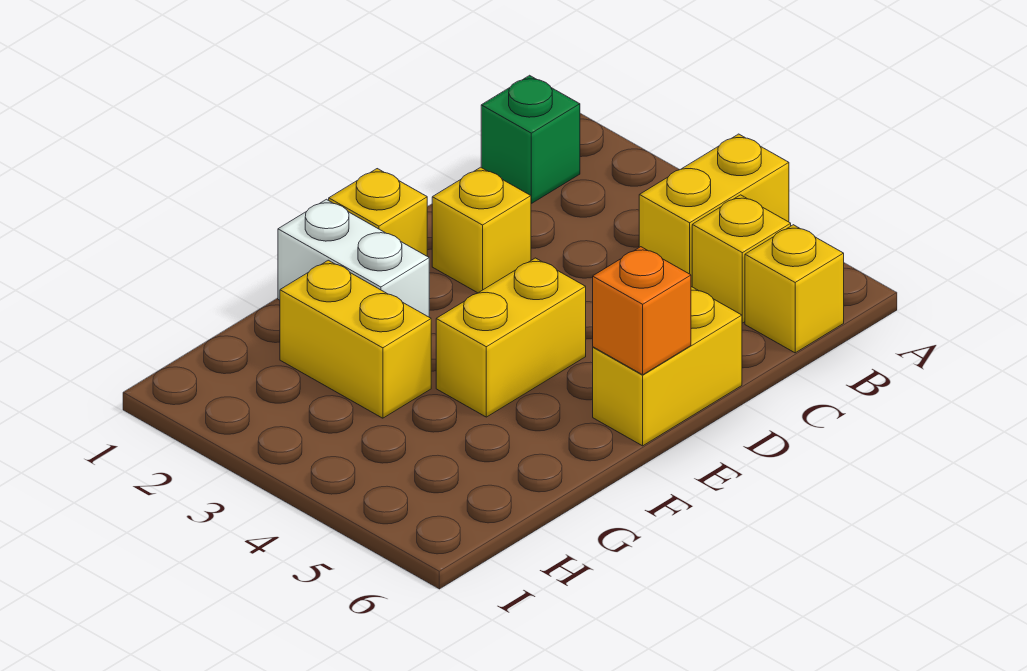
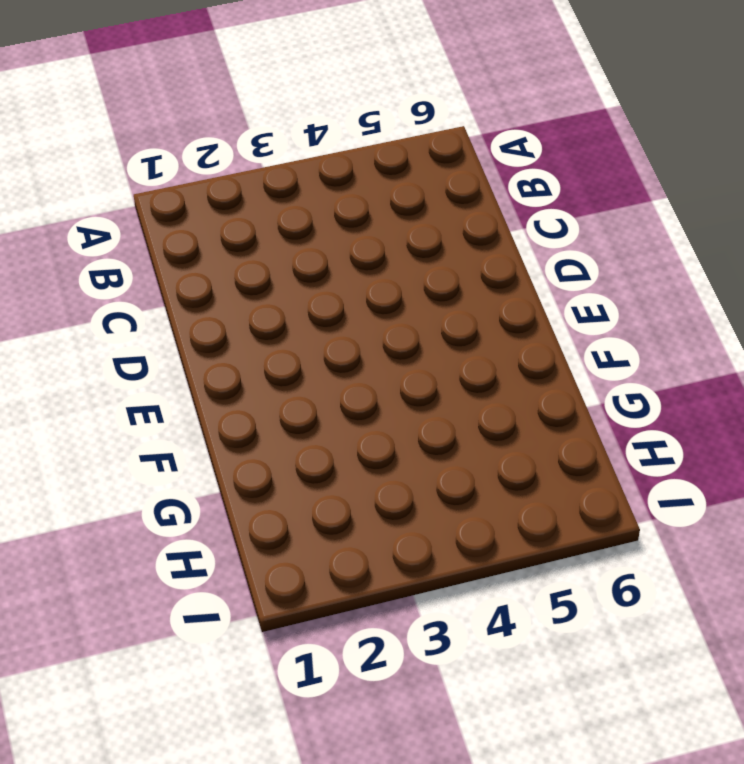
none -> yellow brick A4:B4 level 1
none -> green brick B1 level 1

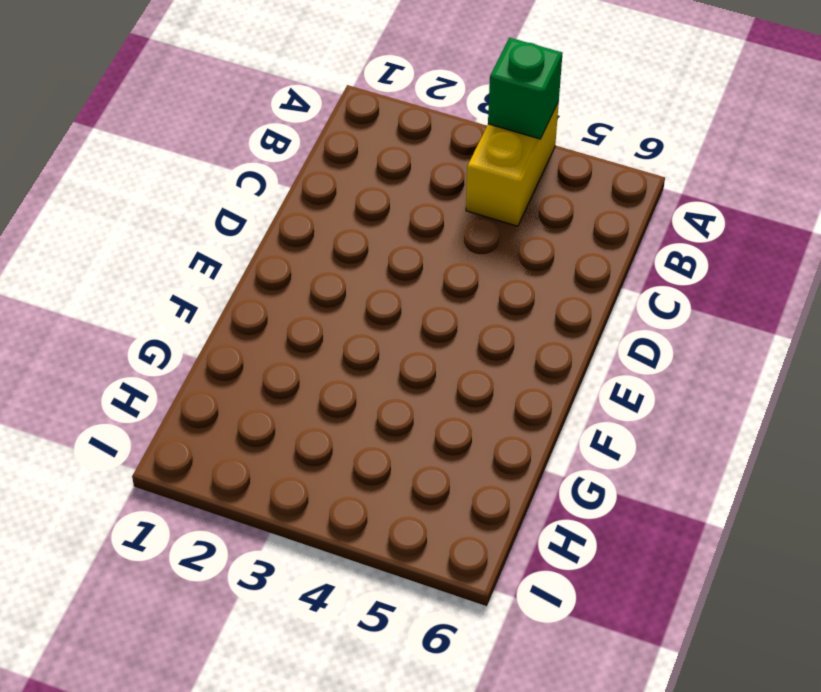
green brick A4 level 2 -> green brick B1 level 1
none -> yellow brick B5 level 1
none -> yellow brick B6 level 1

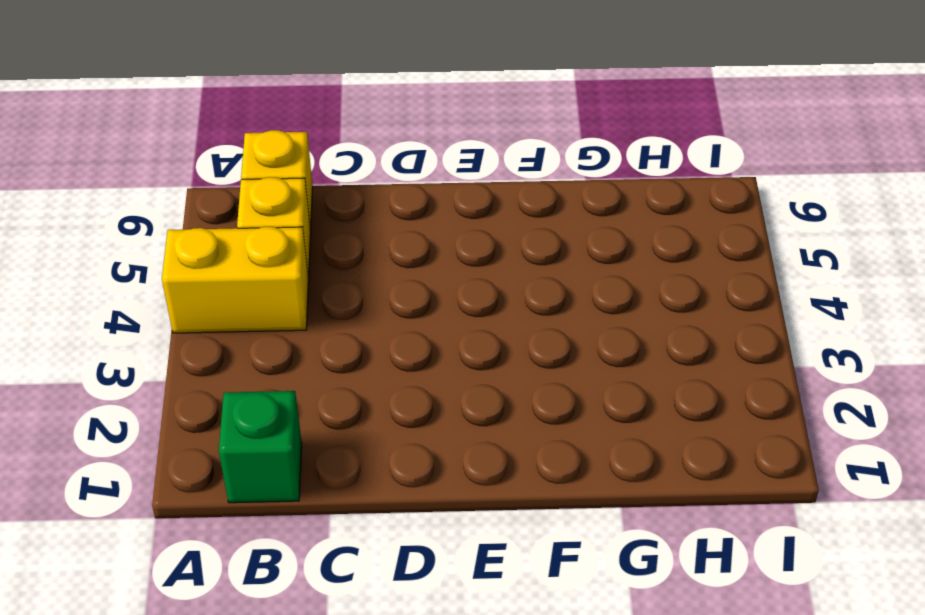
none -> yellow brick D2 level 1
none -> yellow brick D6:E6 level 1

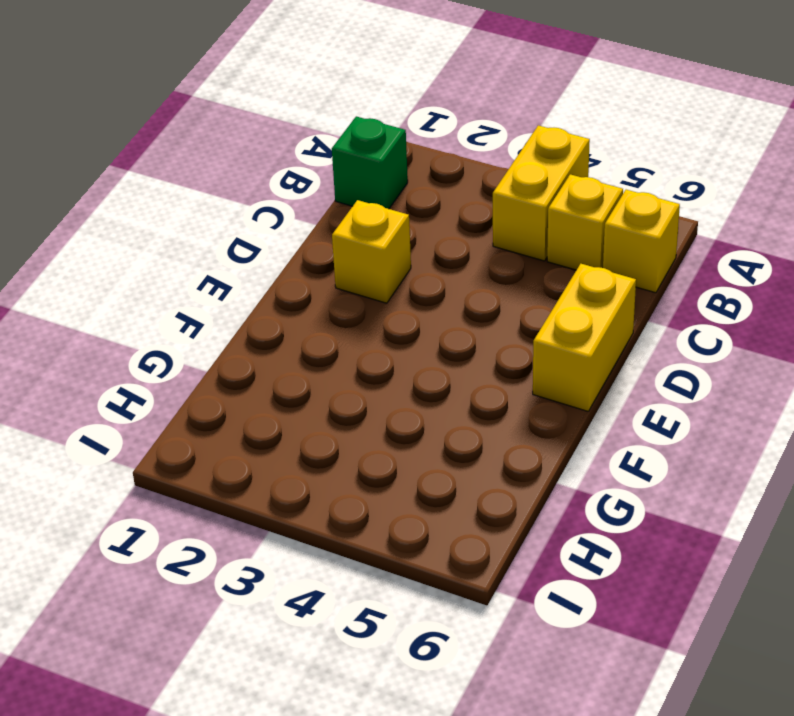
none -> yellow brick E1 level 1
none -> yellow brick E4:F4 level 1

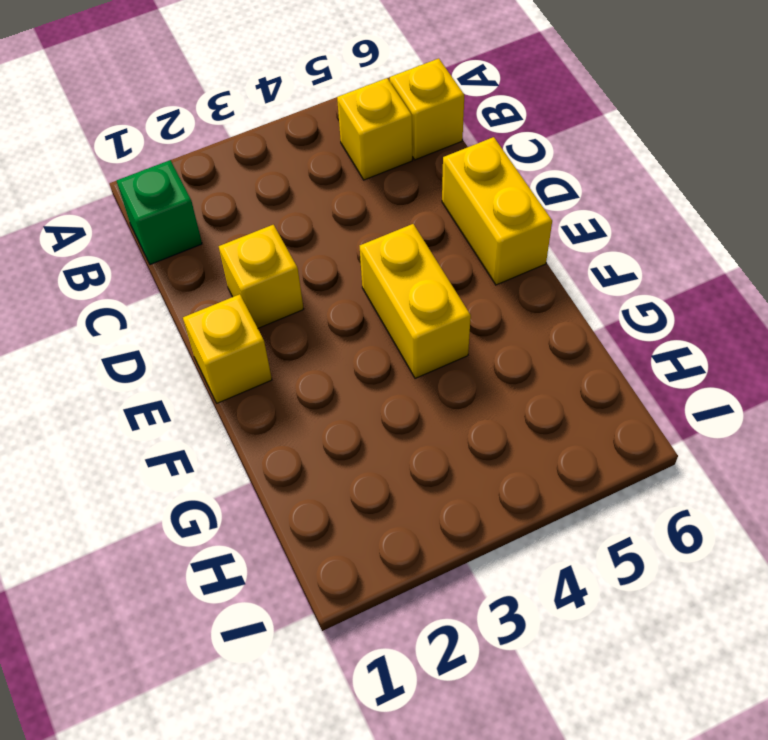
none -> yellow brick A4:B4 level 1
none -> white brick F1:F2 level 1

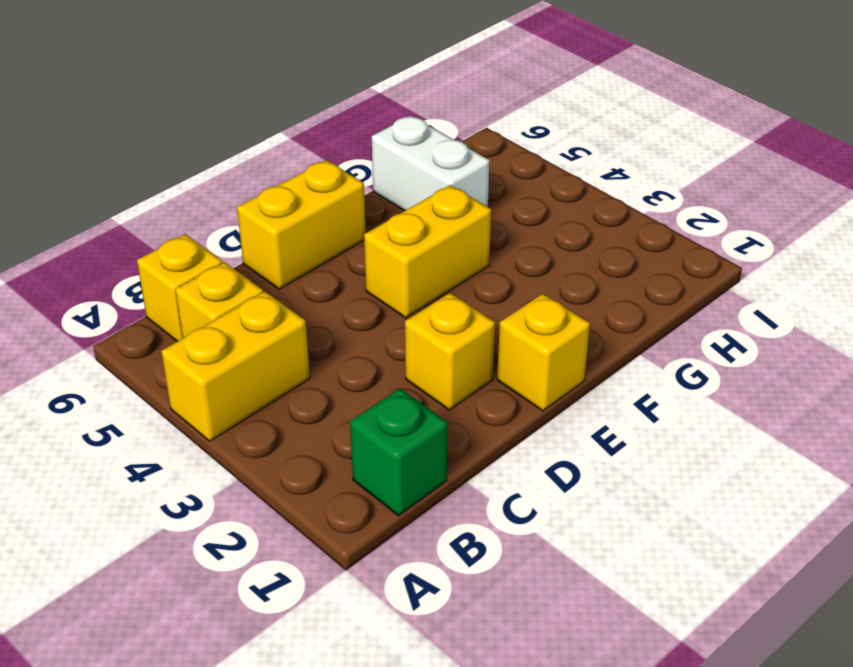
white brick G5:G6 level 1 -> white brick F1:F2 level 1
none -> yellow brick G2:G3 level 1
none -> orange brick E6 level 2

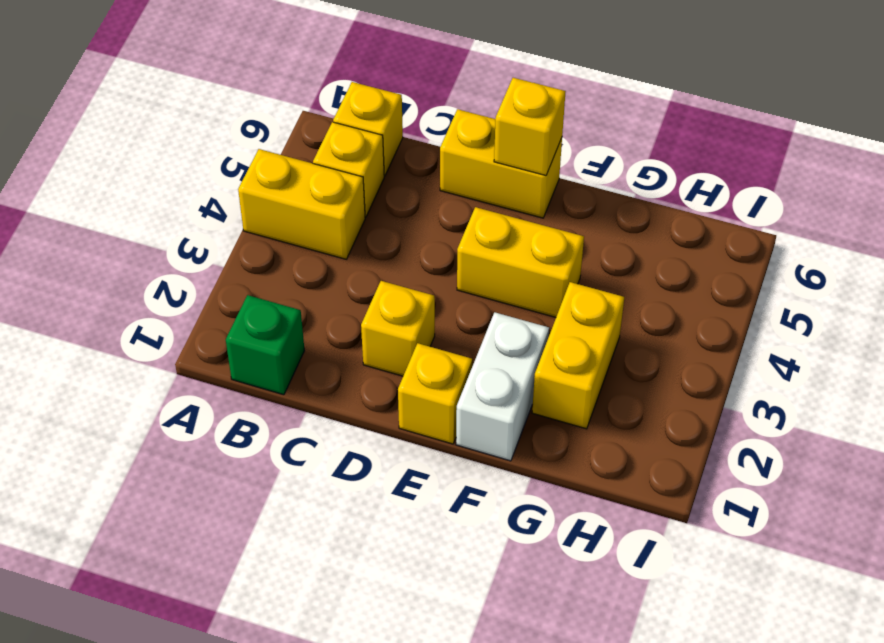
yellow brick E6 level 2 -> orange brick E6 level 2

